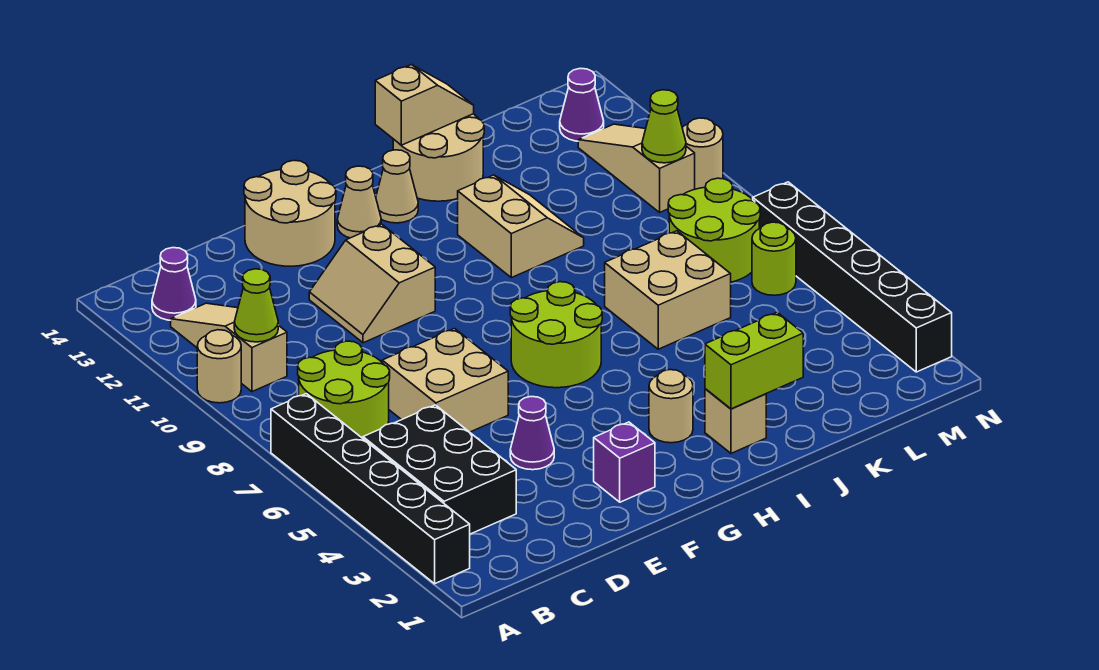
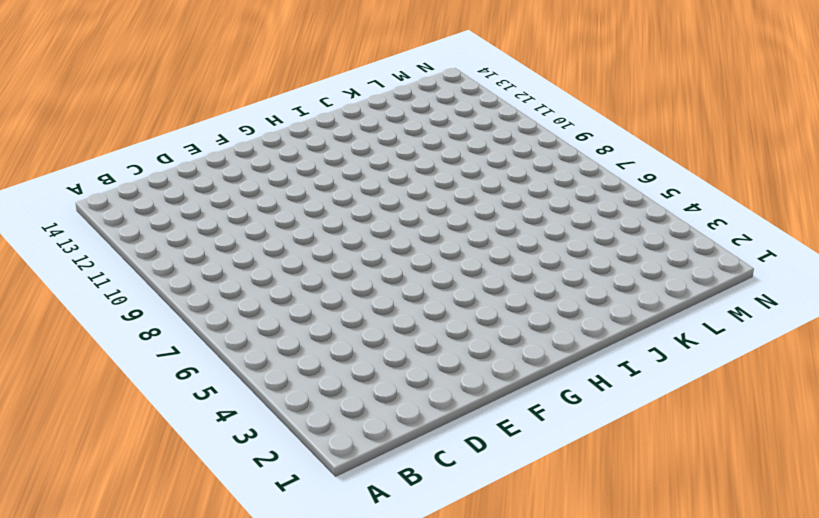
none -> black brick A2:A7 level 1
none -> tan round brick A10 level 1
none -> black brick B3:C5 level 1

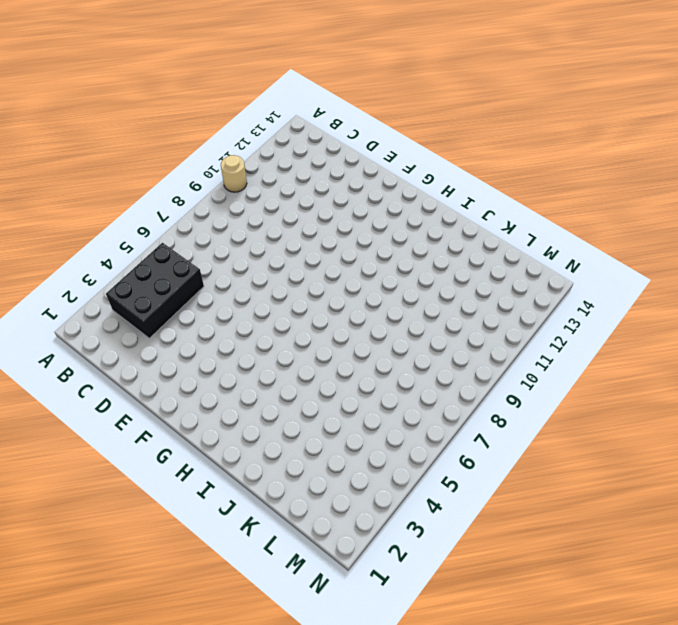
none -> black brick A2:A7 level 1
none -> lime round brick B7:C8 level 1
none -> tan slope B10:B12 level 1 top 10

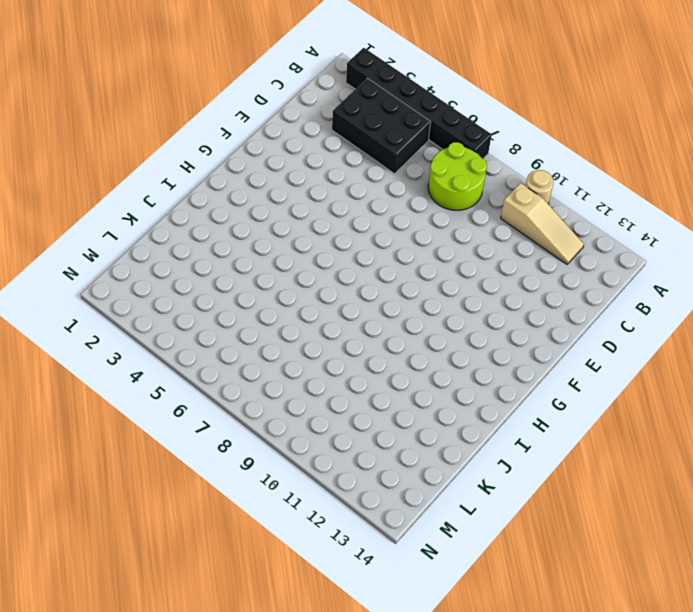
none -> purple cone B13 level 1
none -> tan brick D6:E7 level 1
none -> purple cone E4 level 1

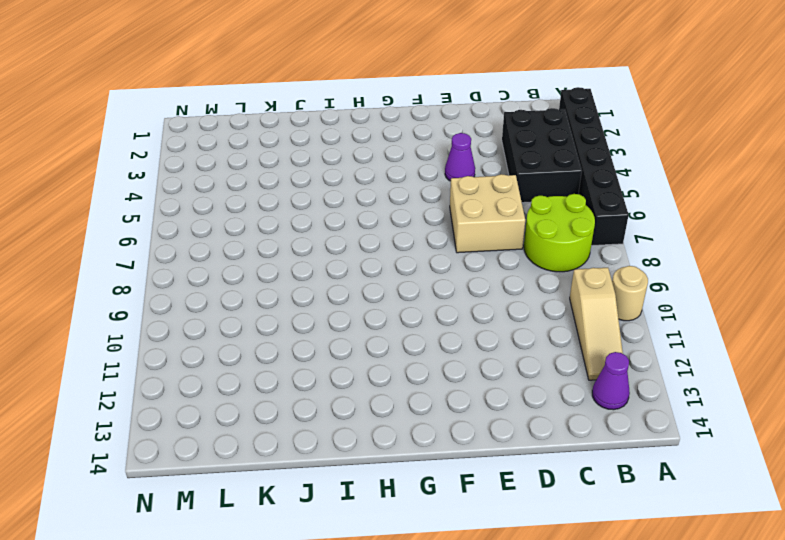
none -> tan slope E10:F11 level 1 top F
none -> tan round brick E13:F14 level 1
none -> purple brick F2 level 1

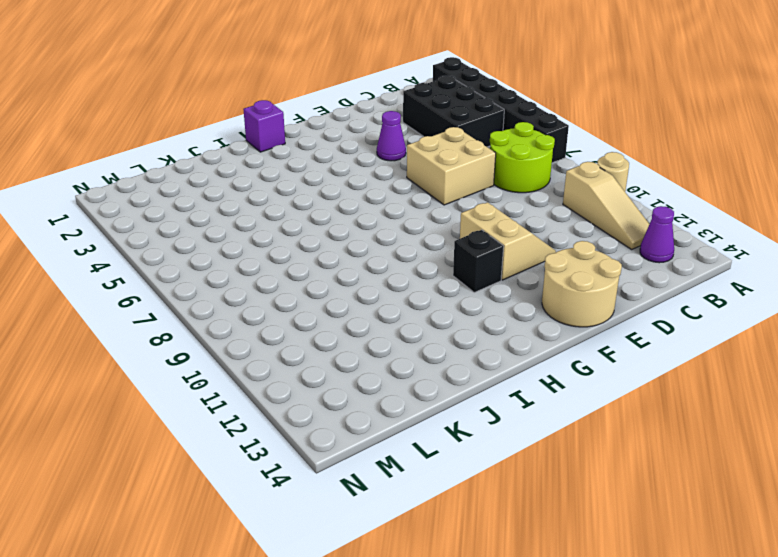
black brick G11 level 1 -> none
purple brick H1 level 1 -> purple brick F2 level 1
none -> lime round brick G6:H7 level 1
none -> tan cone G13 level 1
none -> tan round brick H3 level 1

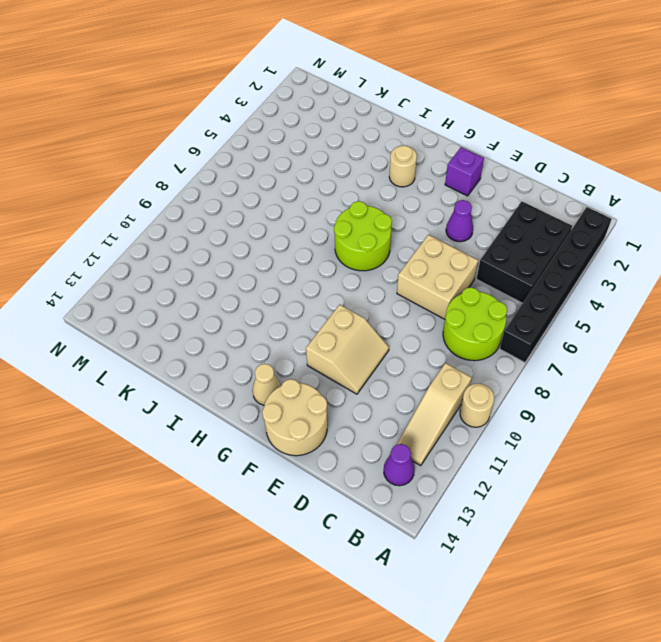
none -> tan cone H13 level 1
none -> tan brick I2 level 1
none -> tan slope I10:J11 level 1 top I

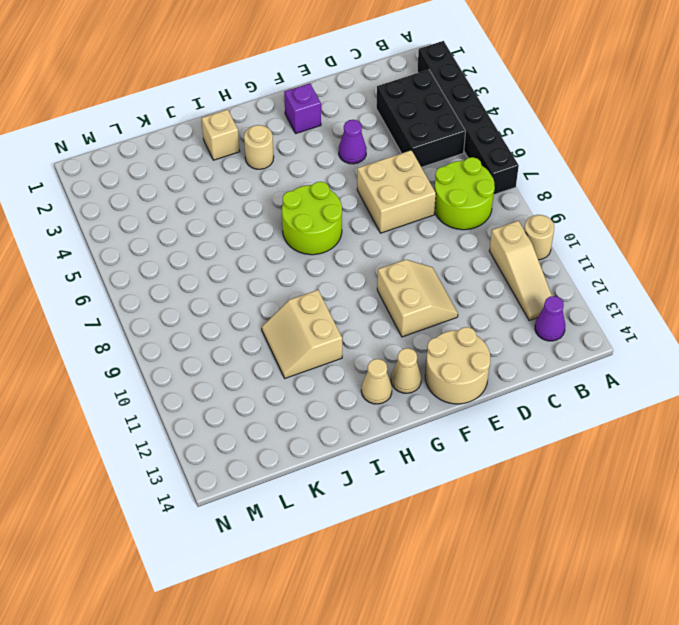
none -> tan round brick I13:J14 level 1
none -> tan brick J6:K7 level 1
none -> lime round brick L7:M8 level 1

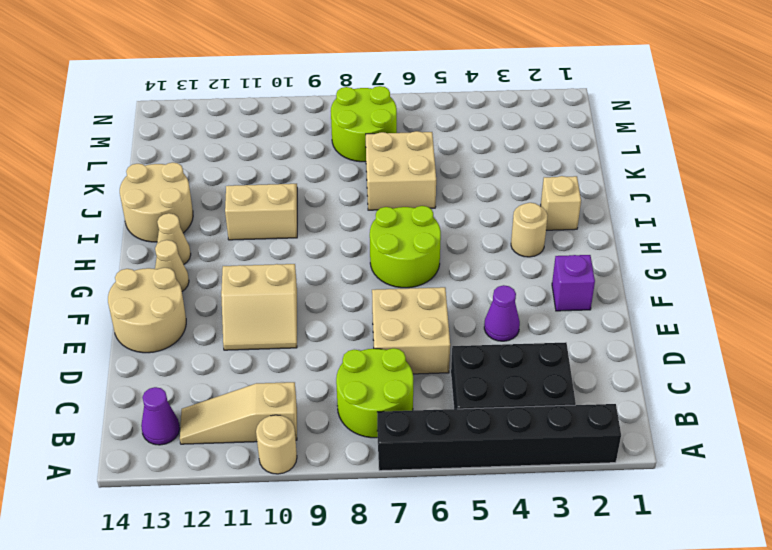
none -> lime round brick M6 level 1
none -> tan slope M10:M12 level 1 top 10
none -> purple cone M13 level 1

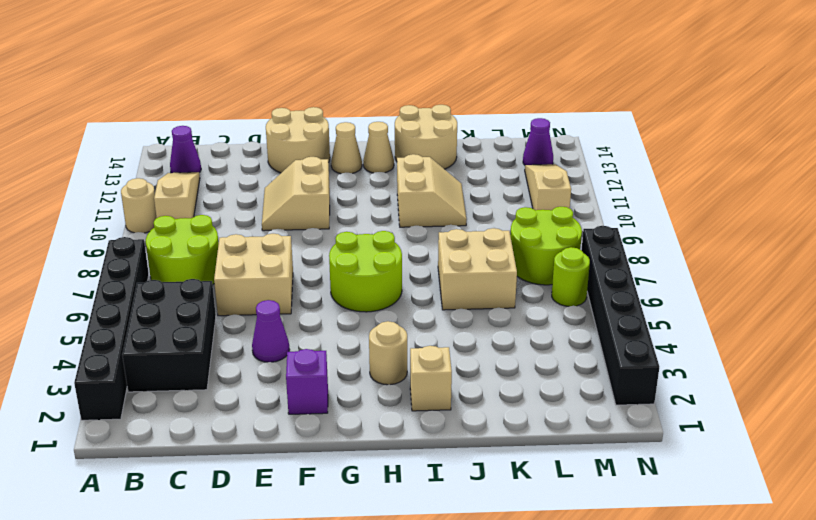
none -> tan round brick N10 level 1
none -> lime cone B10 level 2
none -> lime brick I2:J2 level 2

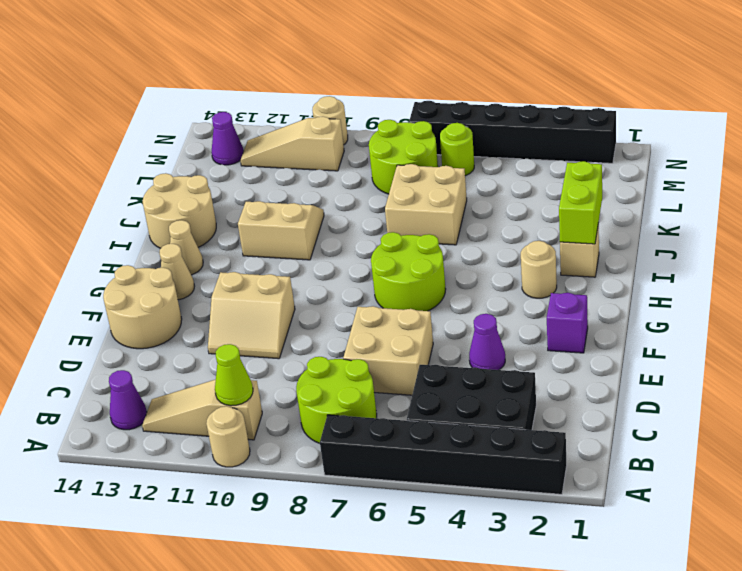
none -> tan slope I14:J14 level 2 top I
none -> lime cone M10 level 2

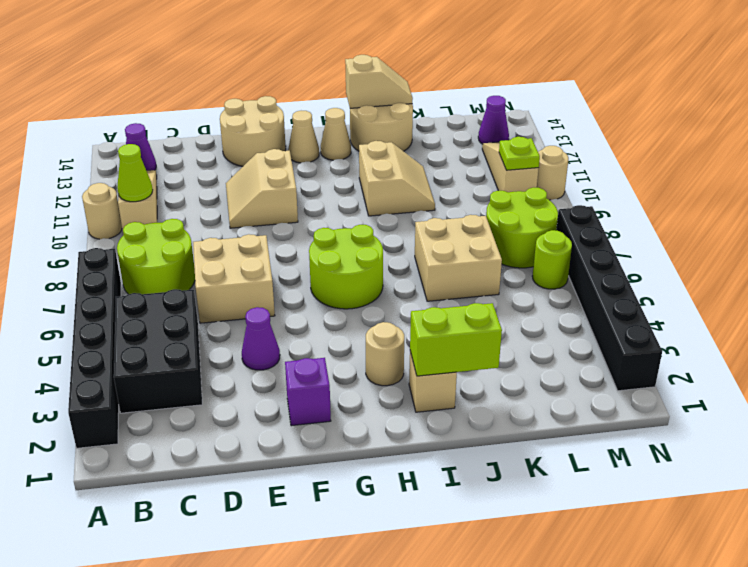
lime plate M10 level 2 -> lime cone M10 level 2

